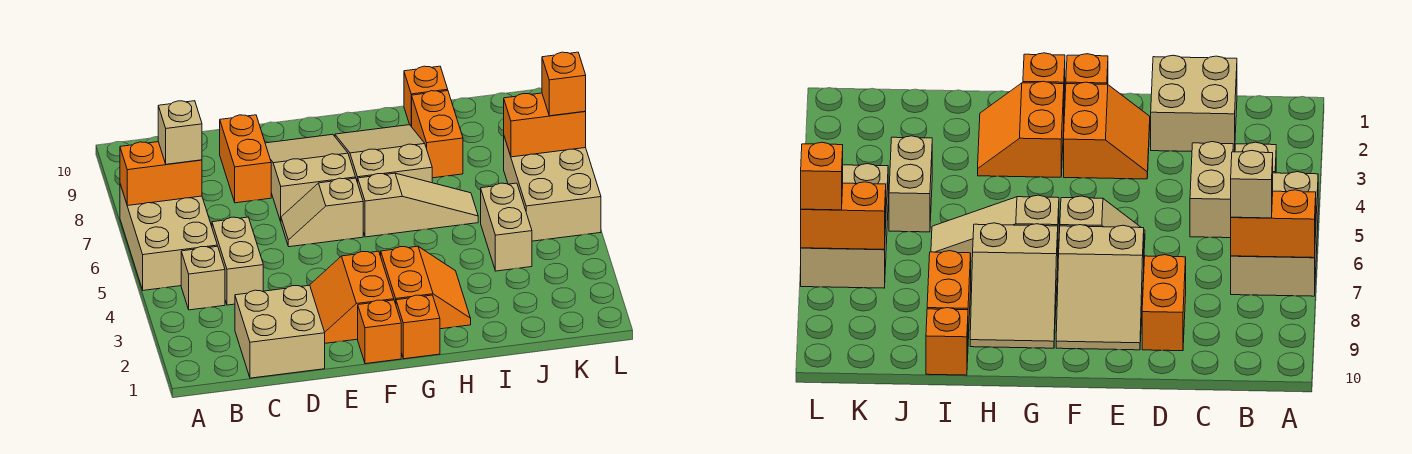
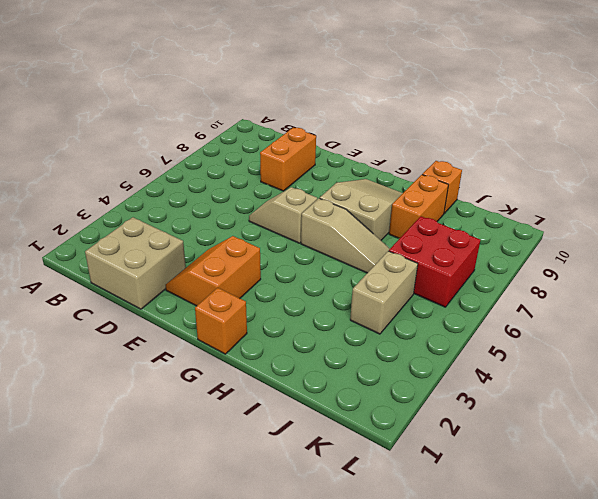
red brick J6:K7 level 1 -> tan brick K5:L7 level 1
none -> tan brick A5:B7 level 1
none -> tan brick B4 level 1
none -> tan brick C4:C5 level 1

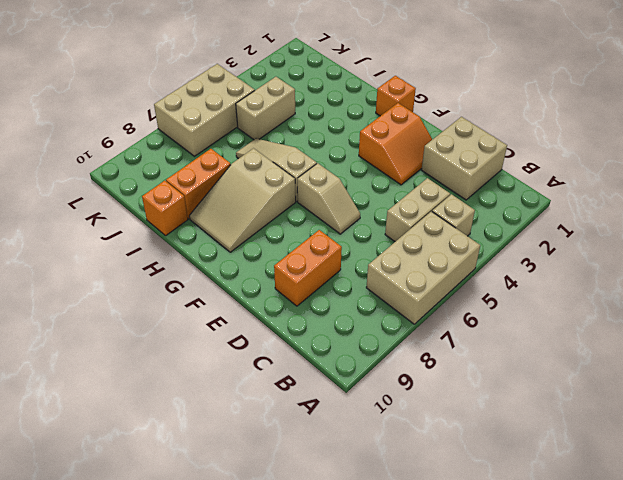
none -> tan slope E7:F9 level 1 top 7
none -> orange brick F1 level 1
none -> orange slope G2:H3 level 1 top G

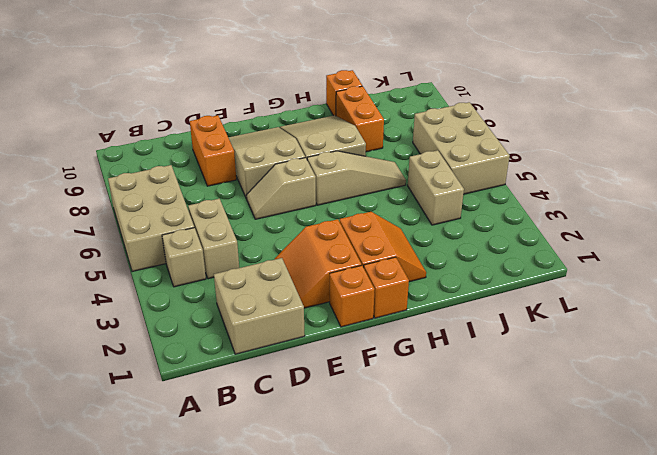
none -> orange brick A7:B7 level 2
none -> orange brick K7:L7 level 2
none -> tan brick B7 level 3

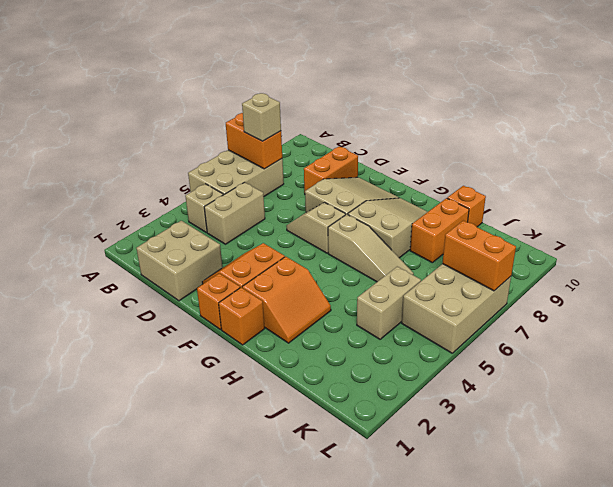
none -> orange brick L7 level 3

